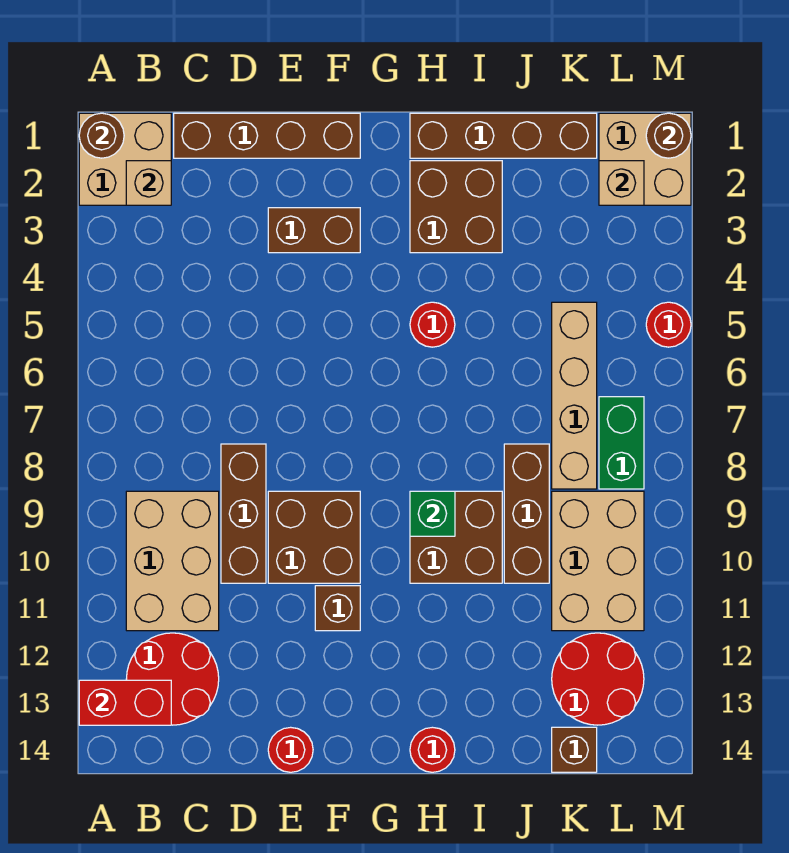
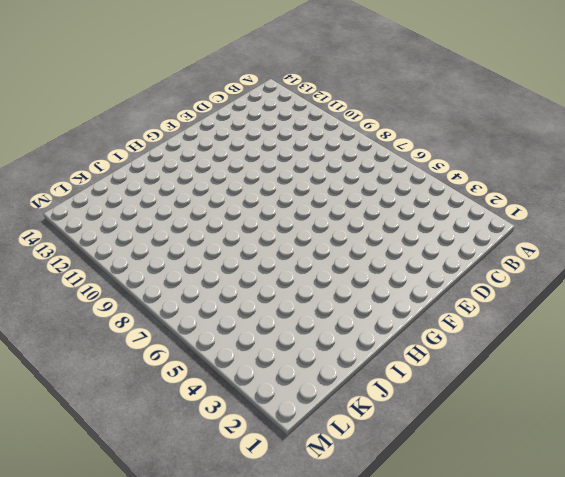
none -> tan brick A1:B2 level 1
none -> tan brick B9:C11 level 1
none -> red round brick B12:C13 level 1

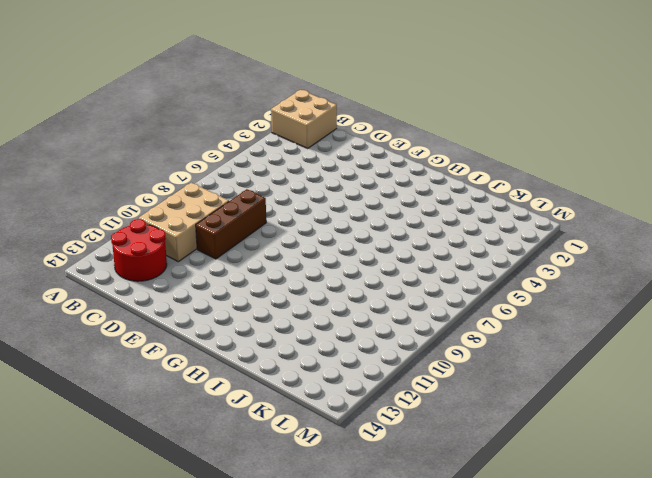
none -> brown brick C1:F1 level 1
none -> brown brick E3:F3 level 1
none -> brown brick E9:F10 level 1

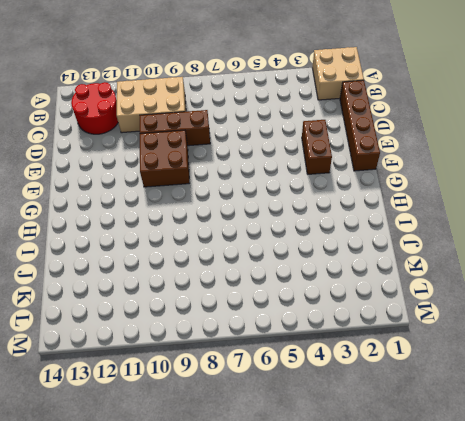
none -> red round brick E14 level 1
none -> brown brick F11 level 1
none -> brown brick H1:K1 level 1

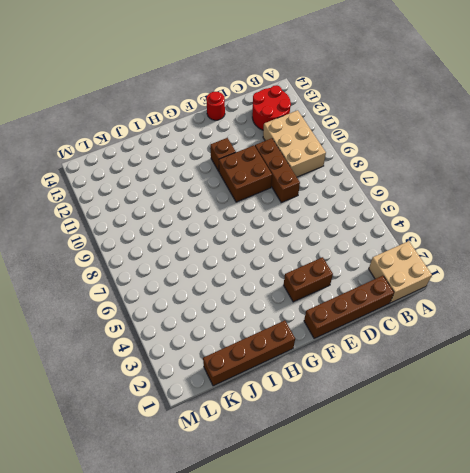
none -> brown brick H2:I3 level 1
none -> red round brick H5 level 1
none -> brown brick H9:I10 level 1

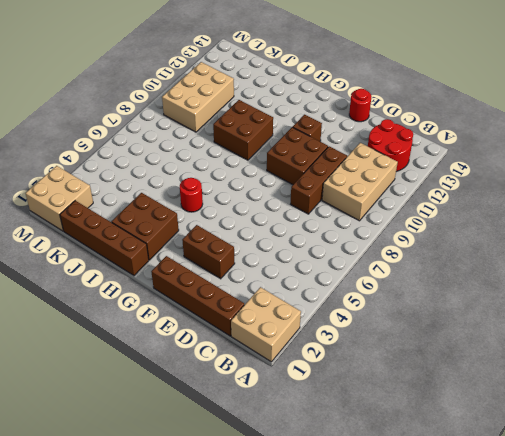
none -> red round brick H14 level 1
none -> brown brick J8:J10 level 1
none -> tan brick K5:K8 level 1

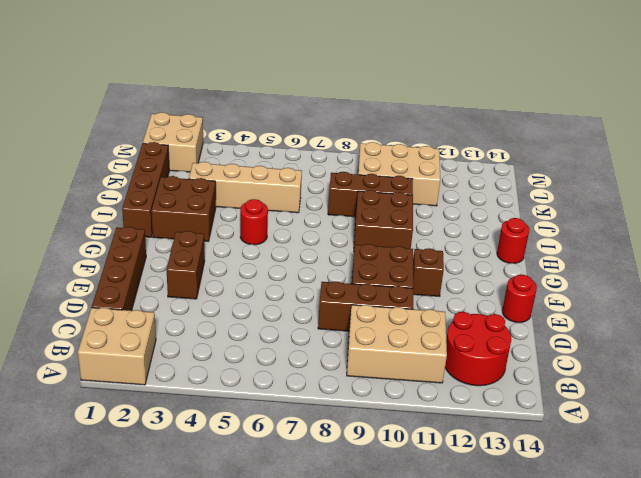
tan brick J3:J6 level 1 -> tan brick K5:K8 level 1
none -> red round brick K12:L13 level 1
none -> brown brick K14 level 1
none -> green brick L7:L8 level 1

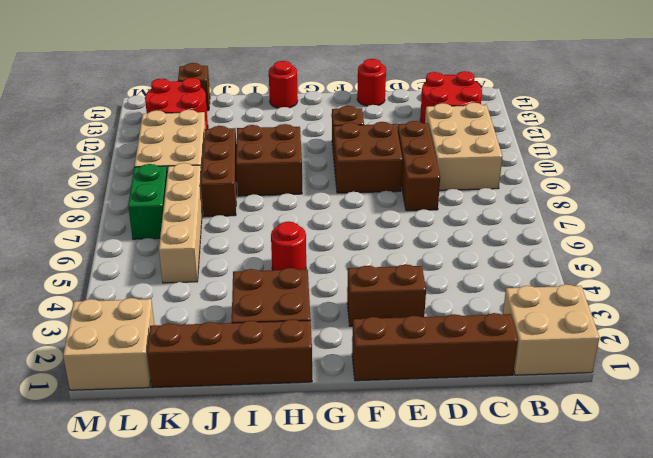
none -> red round brick M5 level 1
none -> brown round brick A1 level 2
none -> red brick A13:B13 level 2

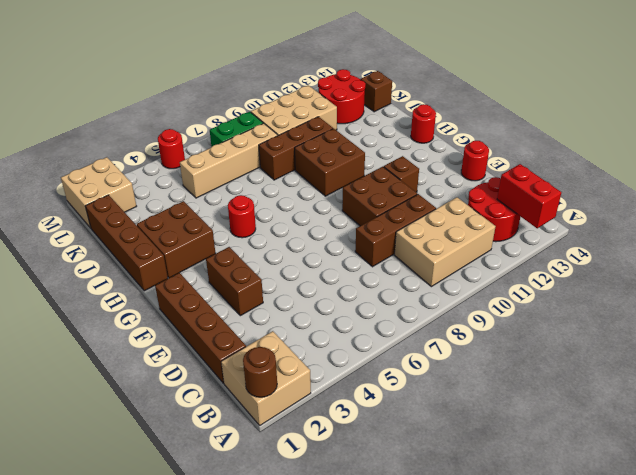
none -> tan brick B2 level 2
none -> green brick H9 level 2
none -> tan brick L2 level 2

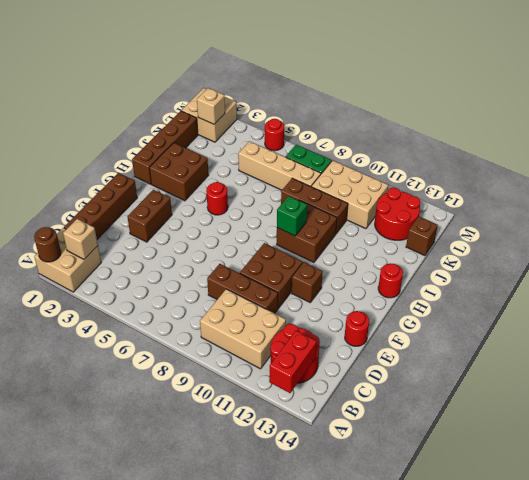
none -> brown round brick M1 level 2

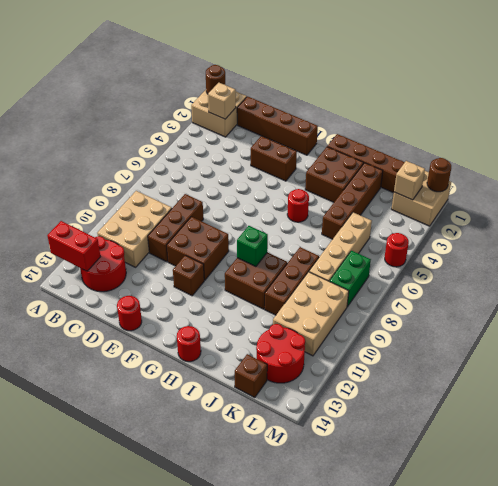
brown brick J2:J5 level 1 -> none

